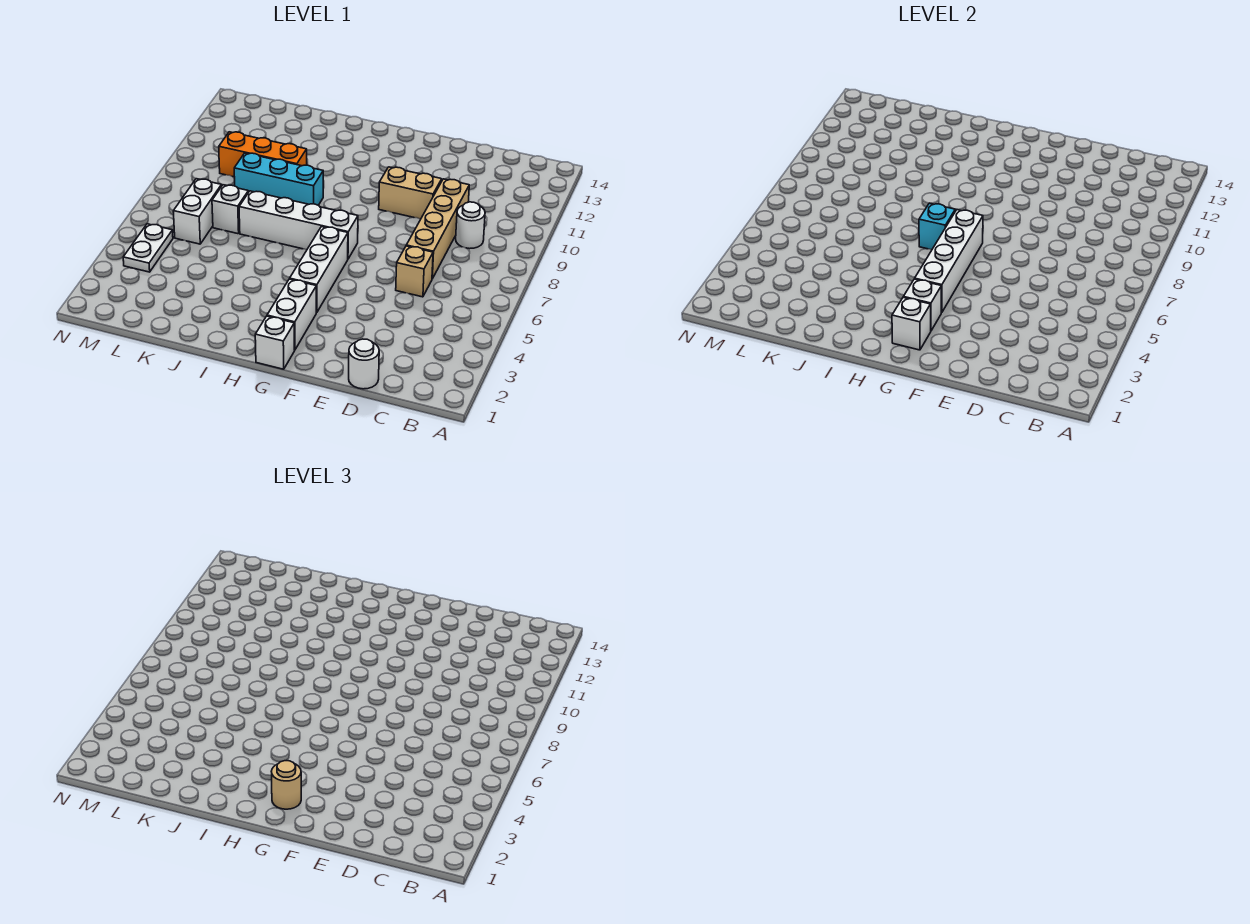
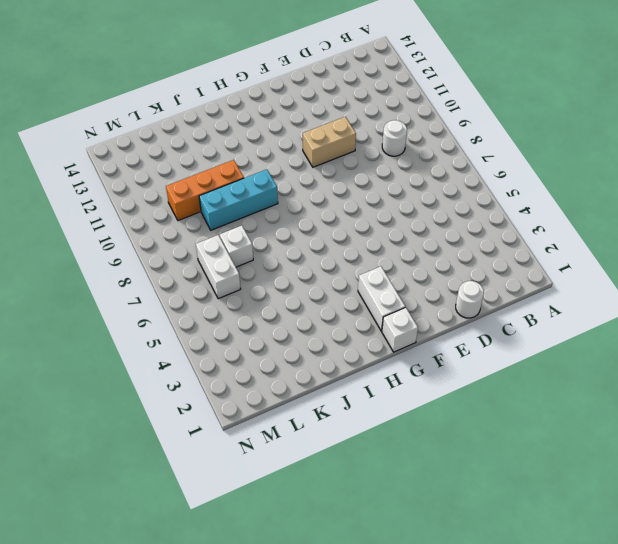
none -> tan brick D6 level 1
none -> tan brick D7:D10 level 1
none -> white brick G4:G6 level 1

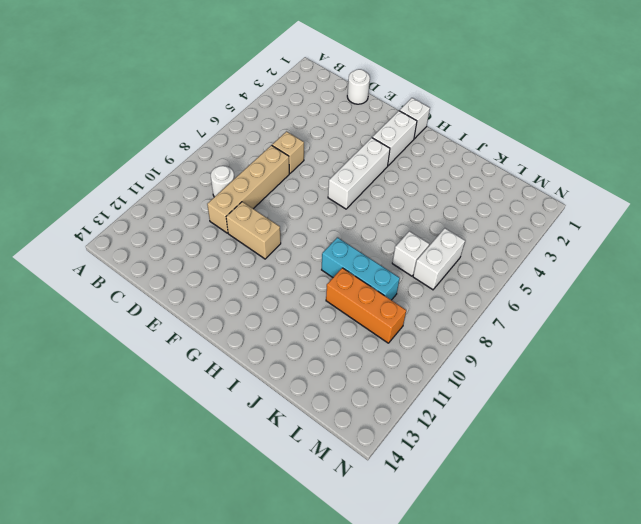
none -> white brick G7:J7 level 1
none -> white plate M4:M5 level 1
none -> white brick G2 level 2

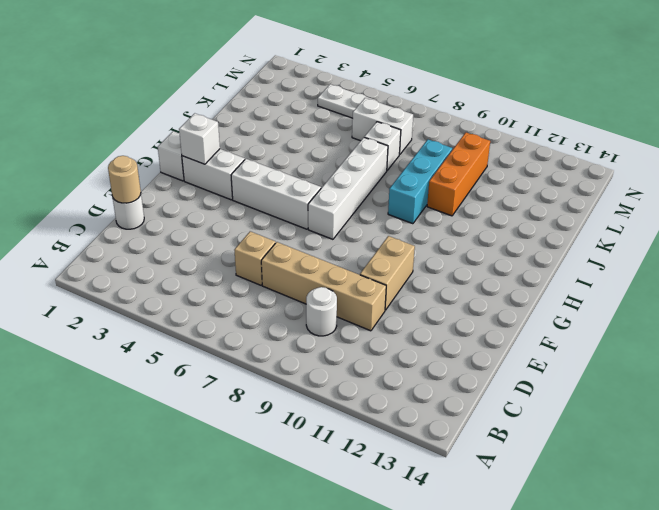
tan round brick D1 level 2 -> tan round brick G2 level 3
none -> white brick G3 level 2
none -> white brick G4:G7 level 2
none -> cyan brick H7 level 2

